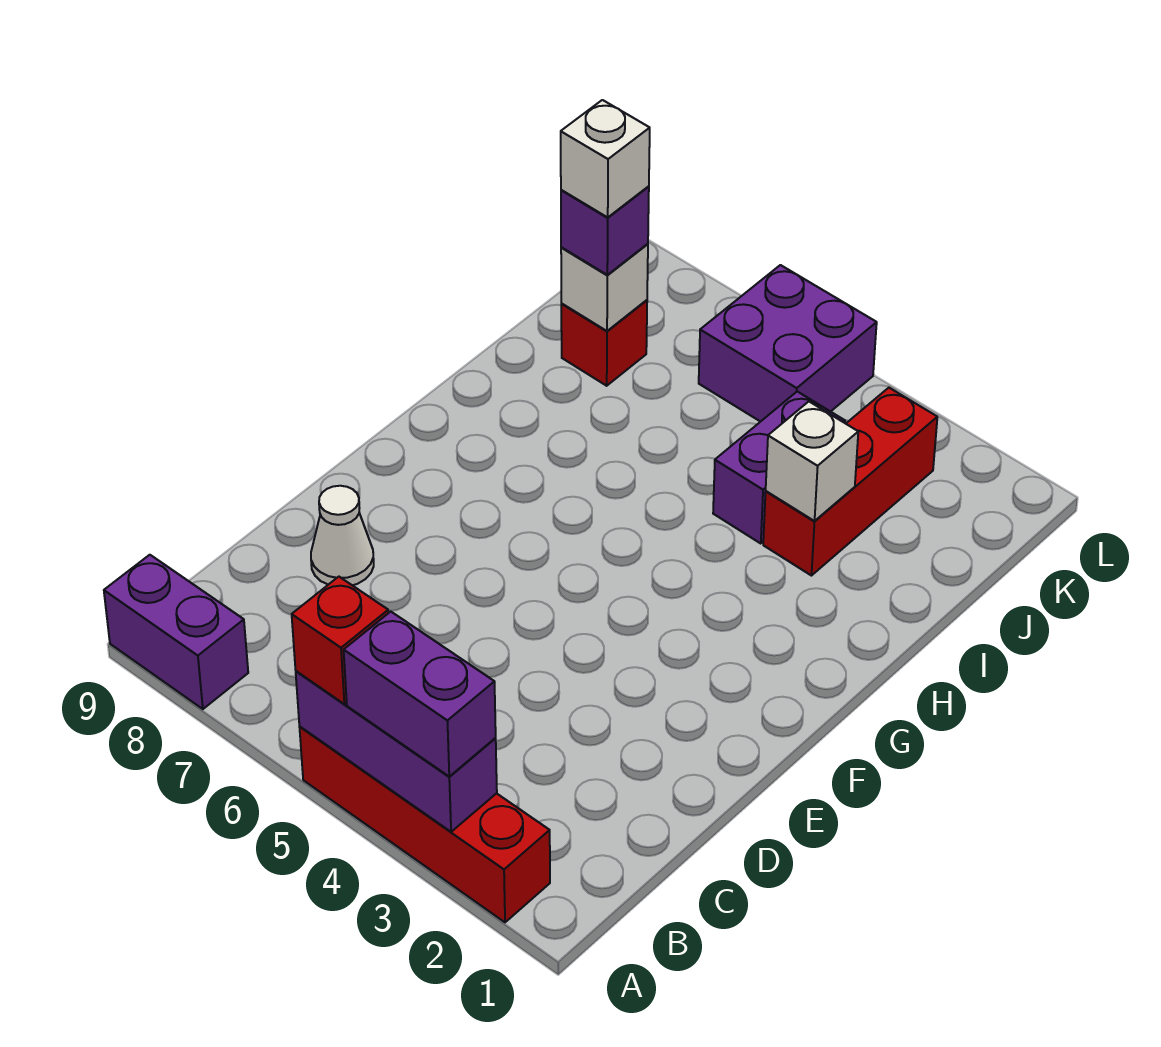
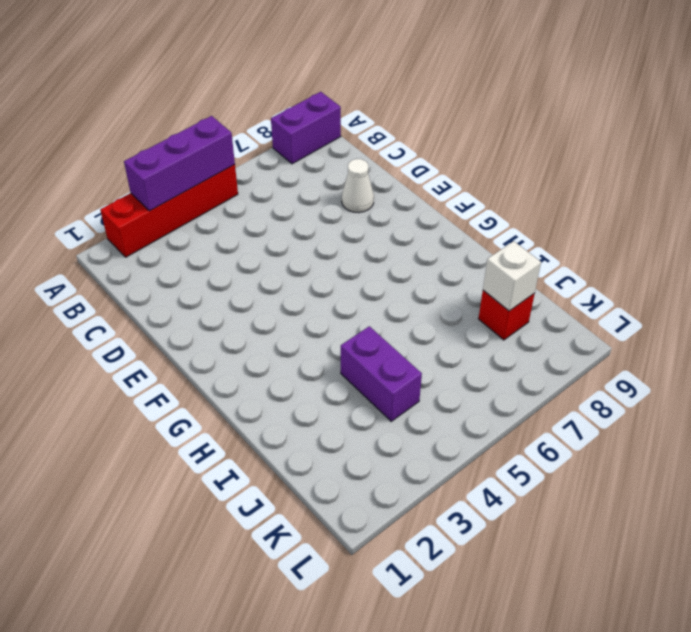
none -> red brick I3:K3 level 1
none -> purple brick K5:L6 level 1
none -> white brick I3 level 2

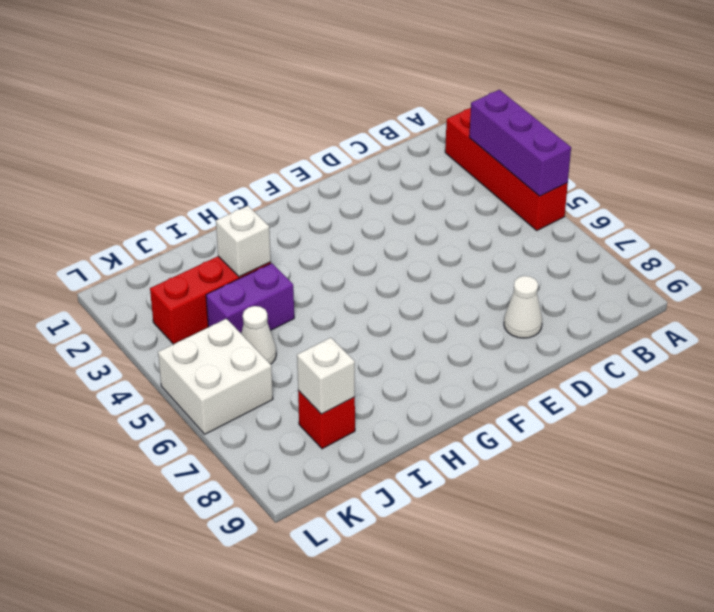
white cone J5 level 1 -> none
white brick K5:L6 level 1 -> purple brick K5:L6 level 1
none -> purple brick A8:A9 level 1
none -> purple brick A3:A4 level 3
none -> red brick A5 level 3

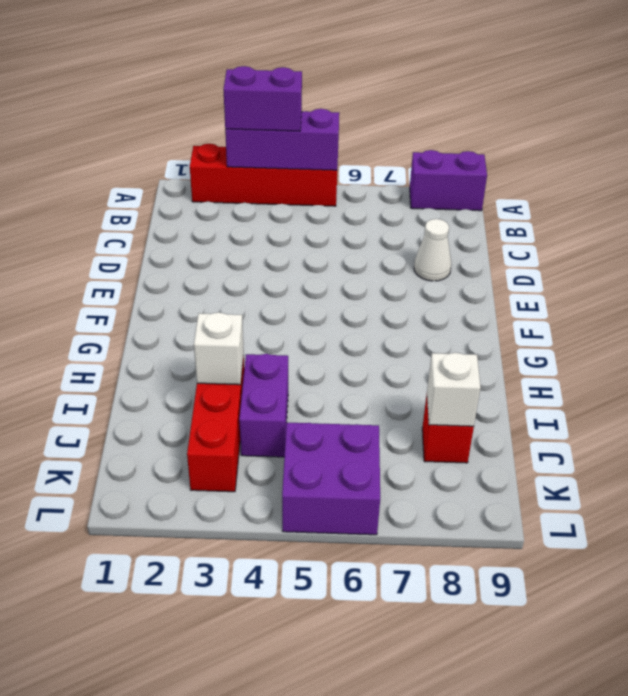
none -> red brick A5 level 3
none -> purple brick J8 level 3
none -> white brick J8 level 4

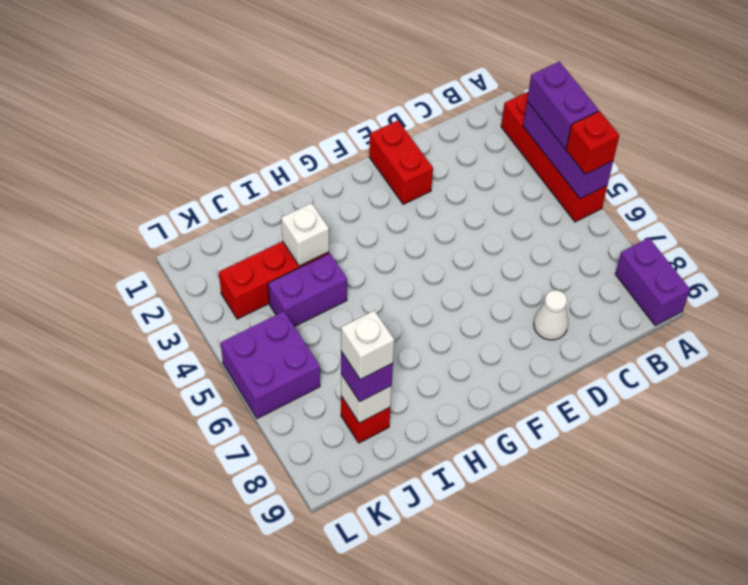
red brick E1:E2 level 1 -> none

